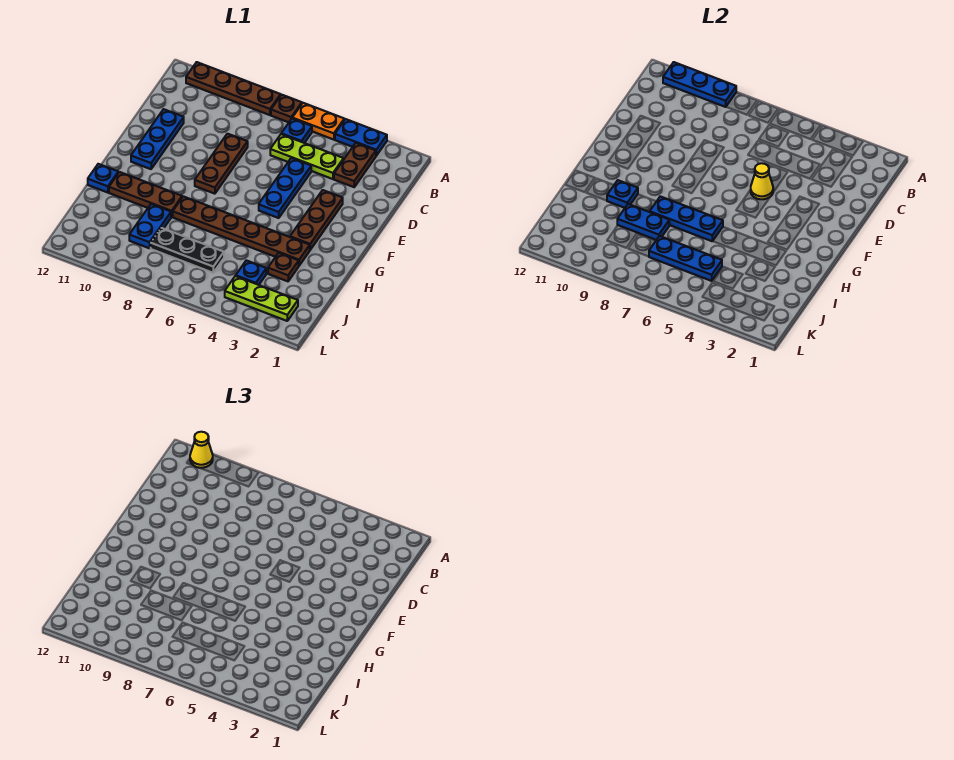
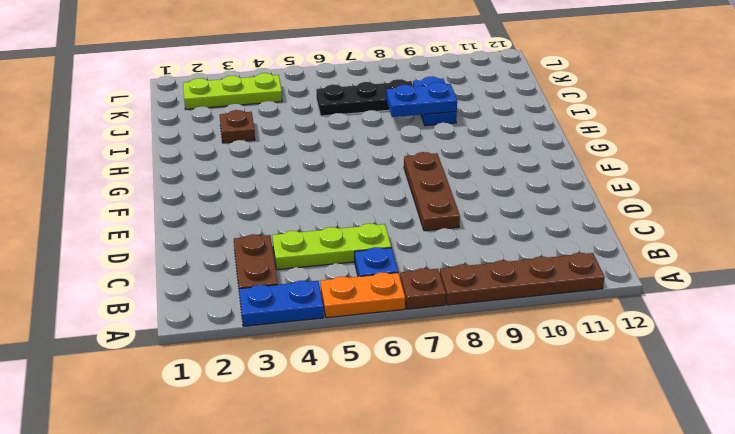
none -> blue plate D5:F5 level 1
none -> blue plate D11:F11 level 1
none -> brown plate E3:G3 level 1

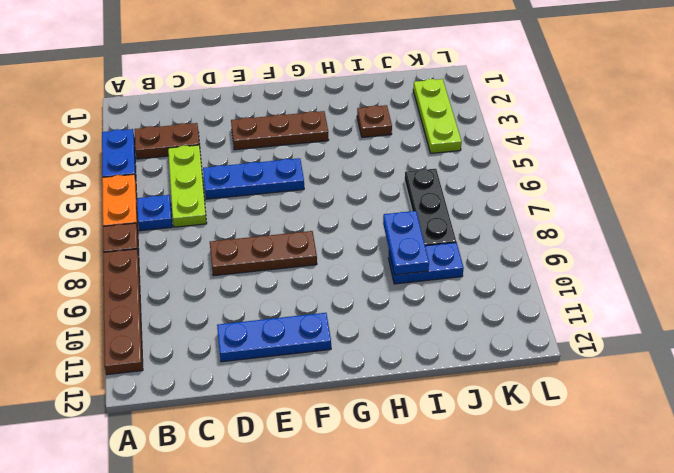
none -> brown plate H3:H8 level 1
none -> brown plate H9:H11 level 1
none -> blue plate H12 level 1

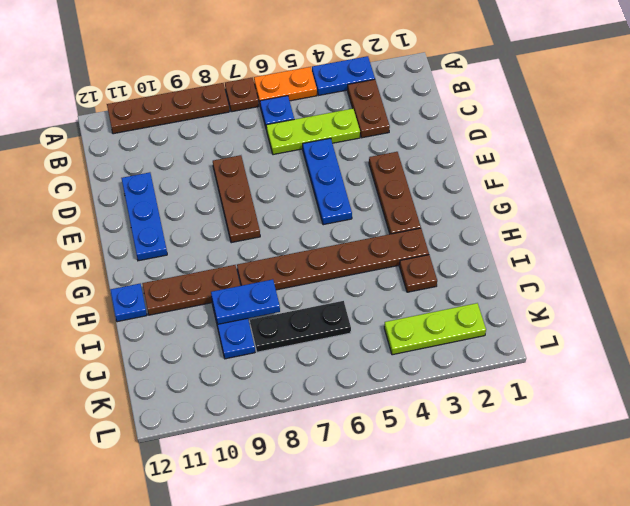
none -> blue plate J4 level 1
none -> blue plate A9:A11 level 2
none -> yellow cone E5 level 2

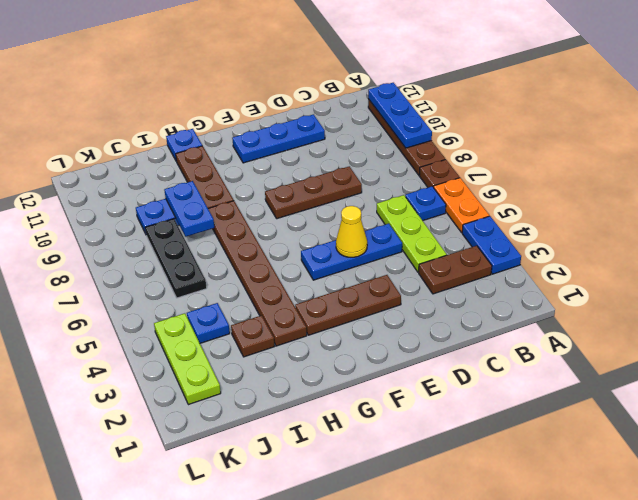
none -> blue plate H6:H8 level 2
none -> blue plate H10 level 2
none -> blue plate J5:J7 level 2

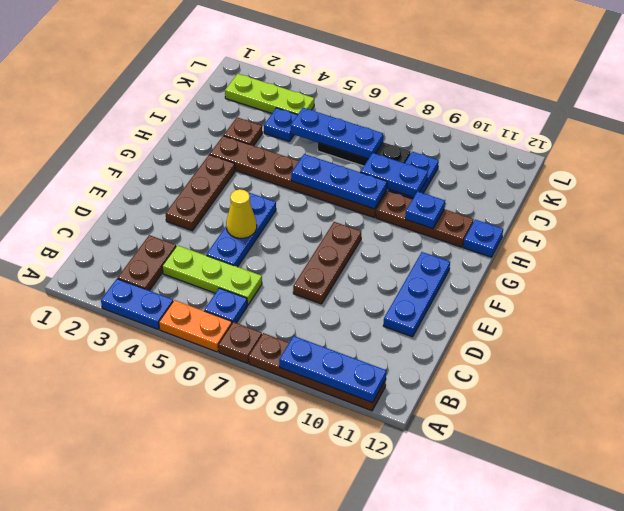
none -> yellow cone A11 level 3

